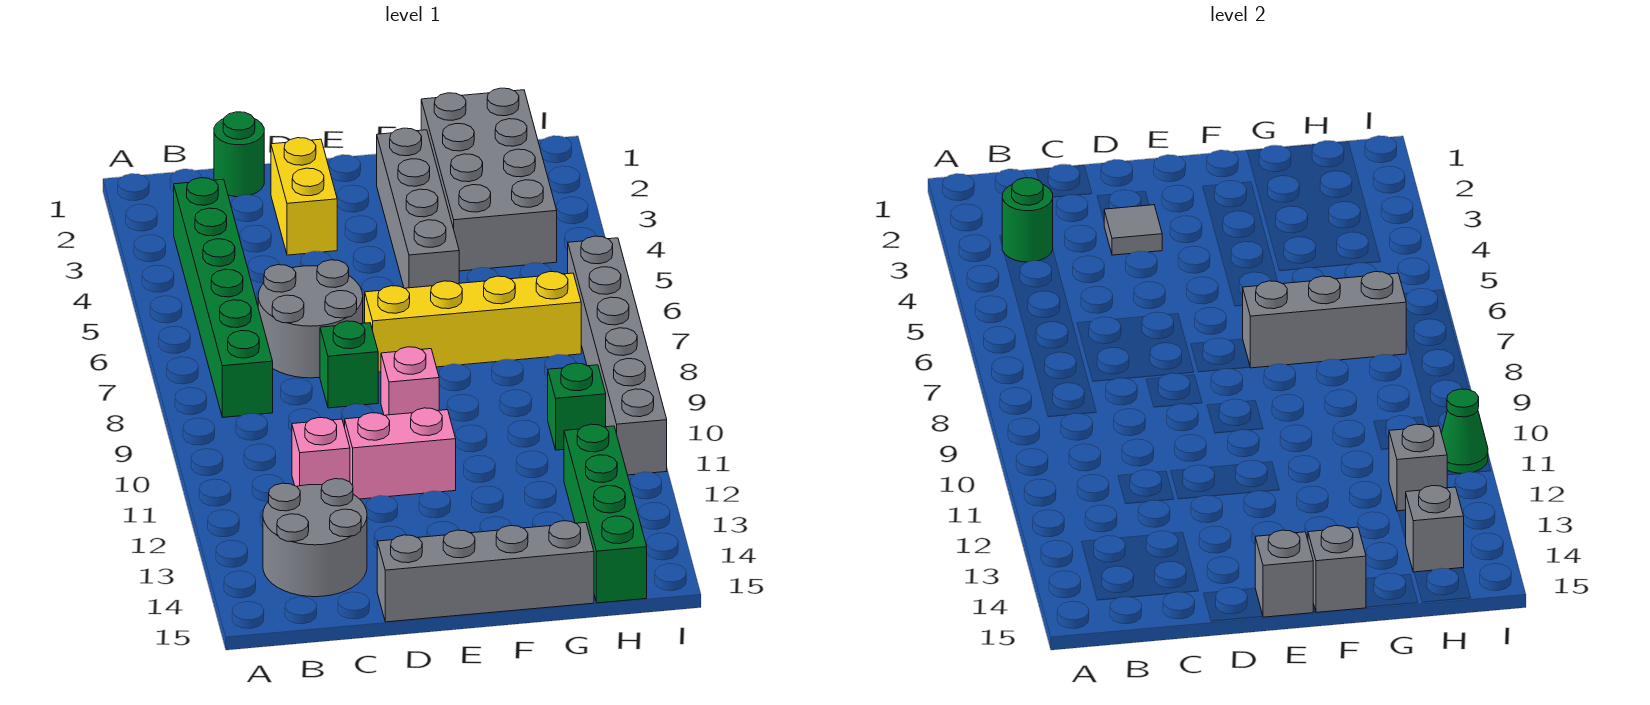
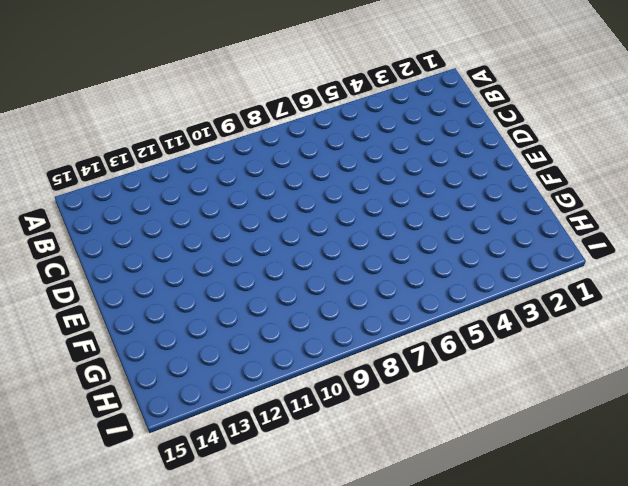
none -> green brick B3:B8 level 1
none -> grey round brick B13:C14 level 1
none -> green round brick C1 level 1

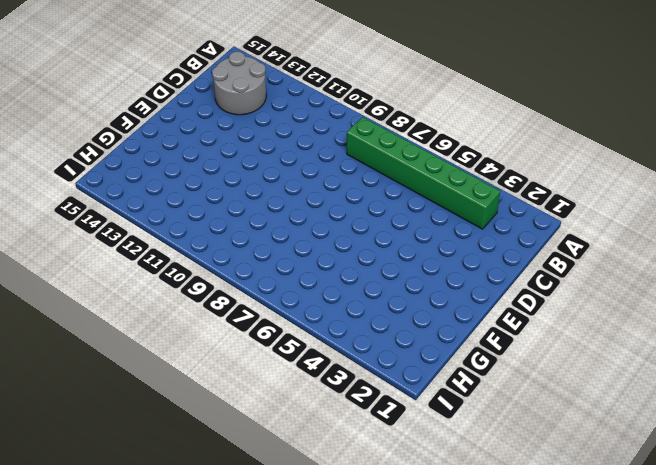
none -> green round brick C1 level 1
none -> grey round brick C6:D7 level 1
none -> pink brick C11 level 1

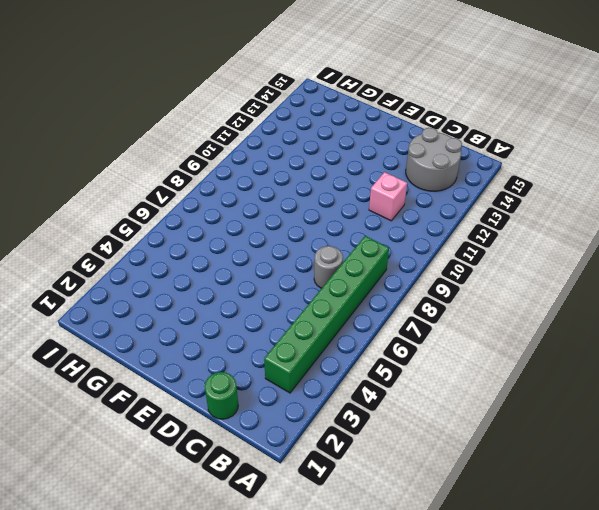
grey round brick C7 level 1 -> grey round brick C6:D7 level 1
none -> yellow brick D2:D3 level 1
none -> green brick D8 level 1
none -> pink brick D11:E11 level 1

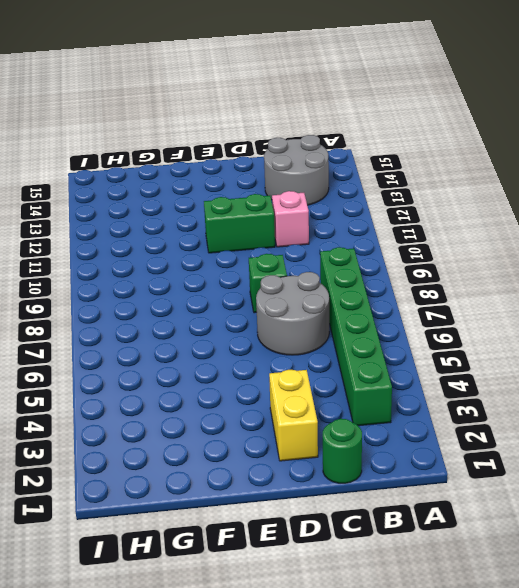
green brick D11:E11 level 1 -> pink brick D11:E11 level 1
none -> grey brick D15:G15 level 1
none -> yellow brick E7:H7 level 1
none -> pink brick E9 level 1

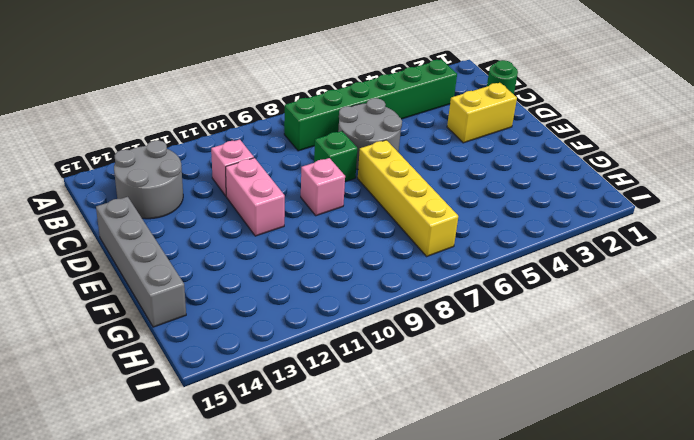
none -> grey brick F2:F5 level 1
none -> grey brick G1:H4 level 1
none -> green brick H10 level 1

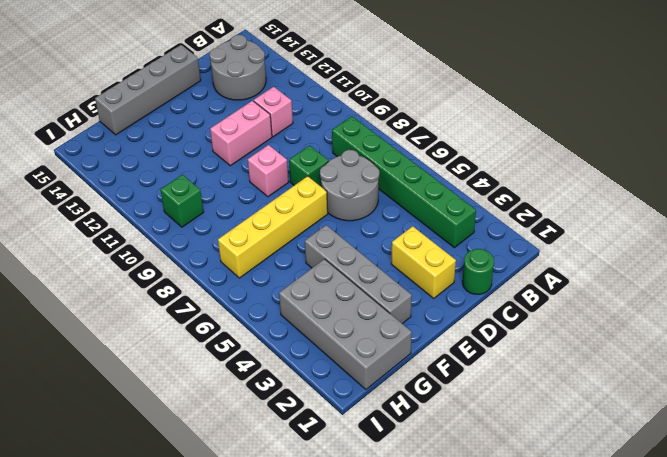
none -> green brick H12:H15 level 1
none -> grey brick I6:I11 level 1
none -> green round brick B3 level 2

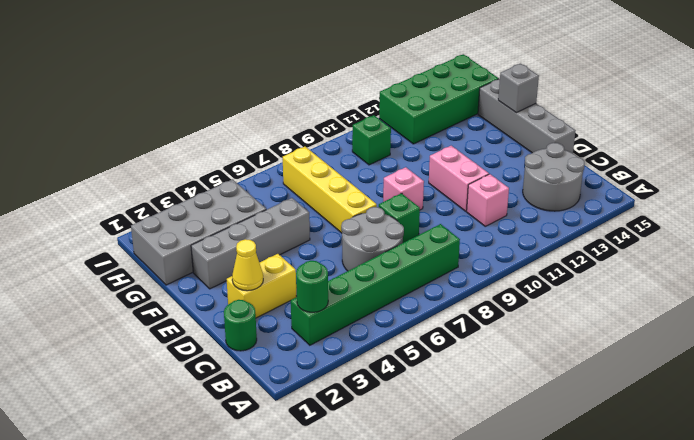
yellow cone D2 level 2 -> none
green brick H12:I15 level 1 -> green brick H12:H15 level 1
none -> grey brick I6:I11 level 1
none -> grey tile D3 level 2
none -> grey brick E15 level 2

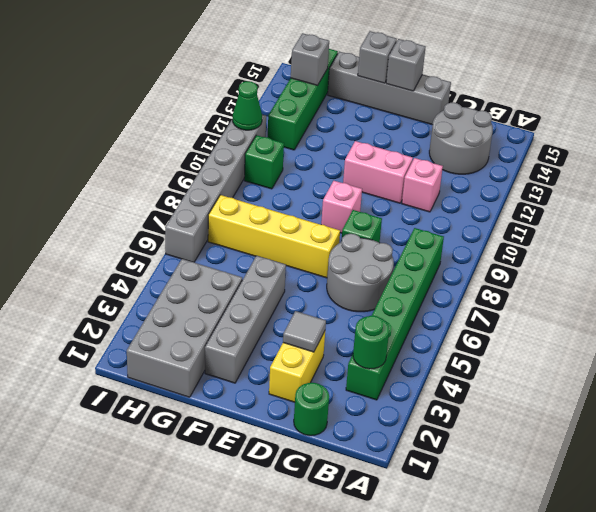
none -> grey brick F7:H7 level 2
none -> grey brick H12 level 2

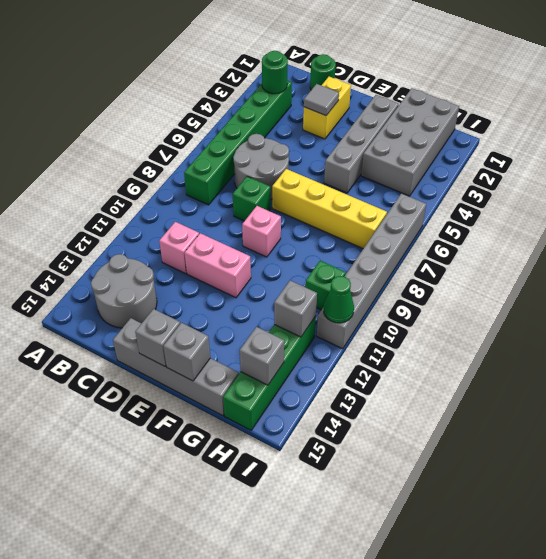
none -> grey brick F7:H7 level 2

